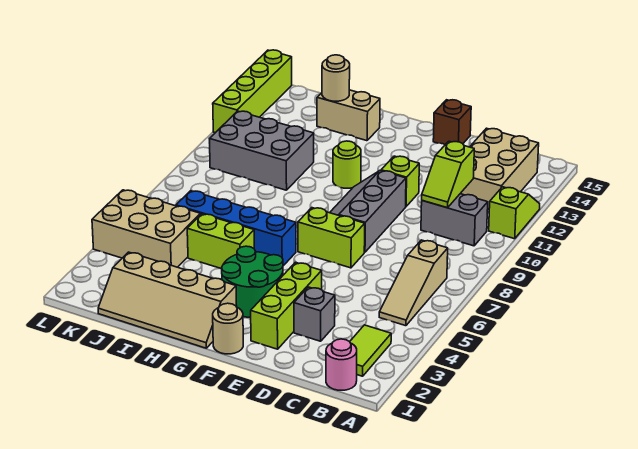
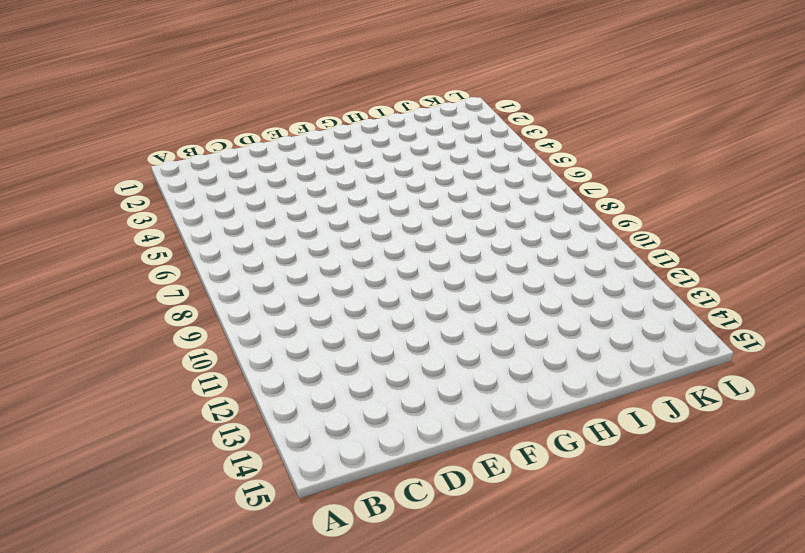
none -> lime slope A11:A12 level 1 top 11
none -> pink round brick B1 level 1
none -> lime tile B2:B3 level 1

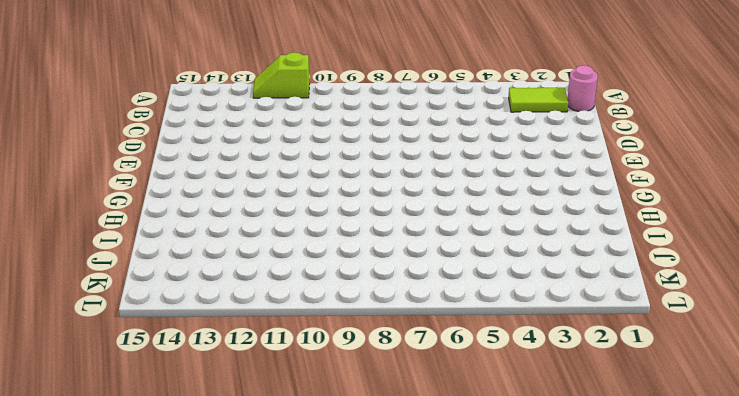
none -> tan slope B5:B7 level 1 top 7
none -> grey brick B10:C10 level 1
none -> tan brick B12:C14 level 1

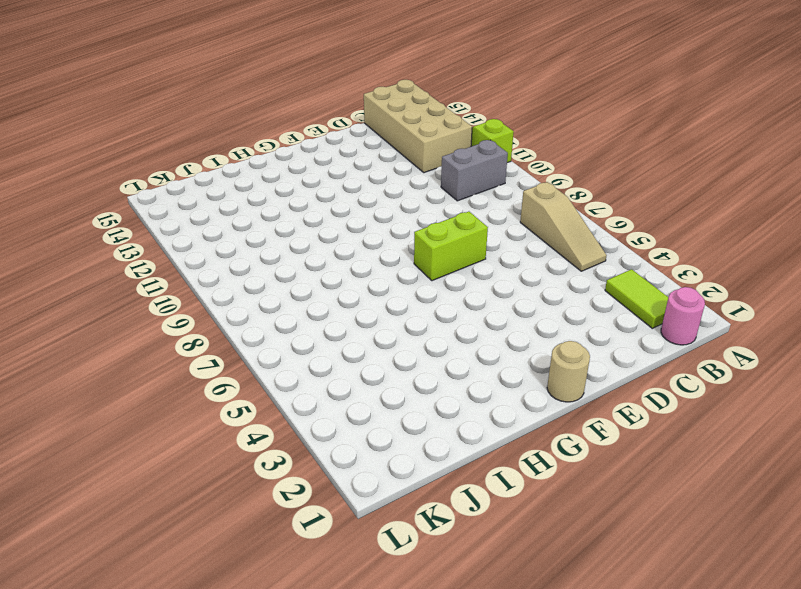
tan brick B12:C15 level 1 -> tan brick B12:C14 level 1
none -> grey brick D3 level 1
none -> lime brick E2:E4 level 1
none -> grey slope E8:F10 level 1 top E

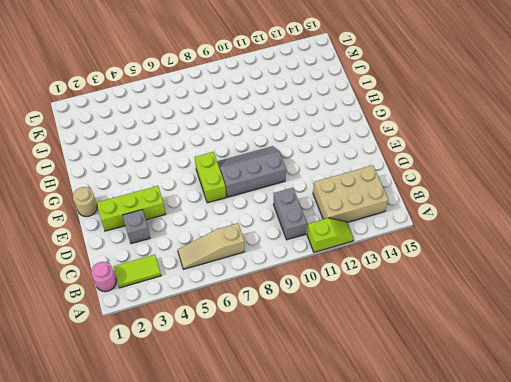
none -> lime brick E11 level 1
none -> brown brick E15 level 1
none -> green round brick F3:G4 level 1

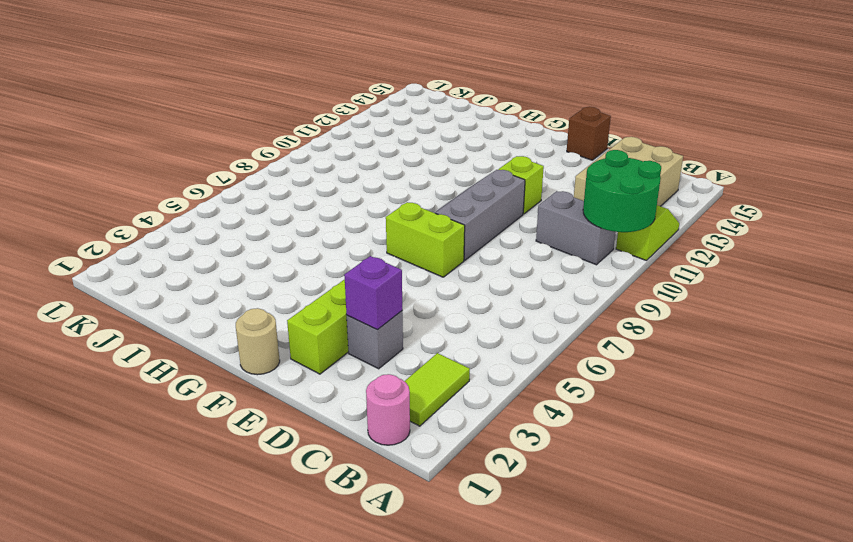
green round brick A10:B11 level 2 -> green round brick F3:G4 level 1
purple brick D3 level 2 -> none
none -> tan slope B5:B7 level 1 top 7
none -> tan slope G1:J2 level 1 top 2
none -> blue brick G6:J6 level 1

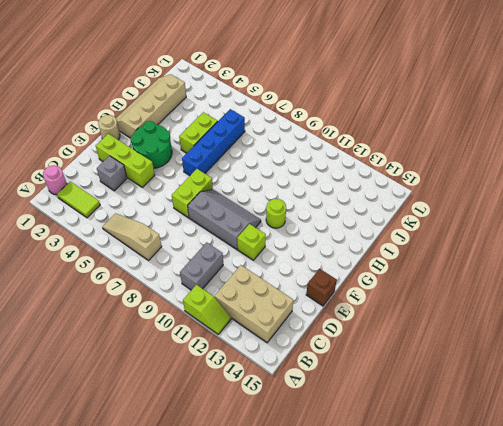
none -> tan brick H14:I14 level 1
none -> grey brick I10:K11 level 1
none -> tan brick J4:L5 level 1

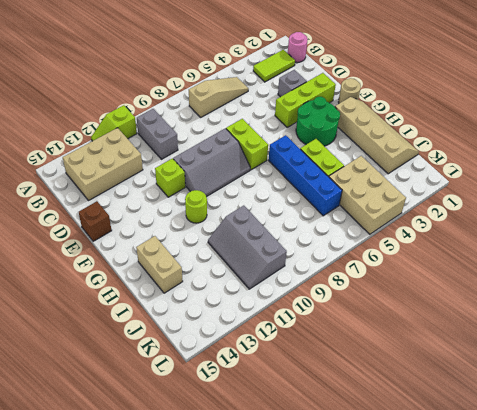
grey slope I10:K11 level 1 top 10 -> grey brick I10:K11 level 1
none -> lime brick L12:L15 level 1
none -> lime slope C10:C11 level 2 top 11
none -> tan round brick I14 level 2

